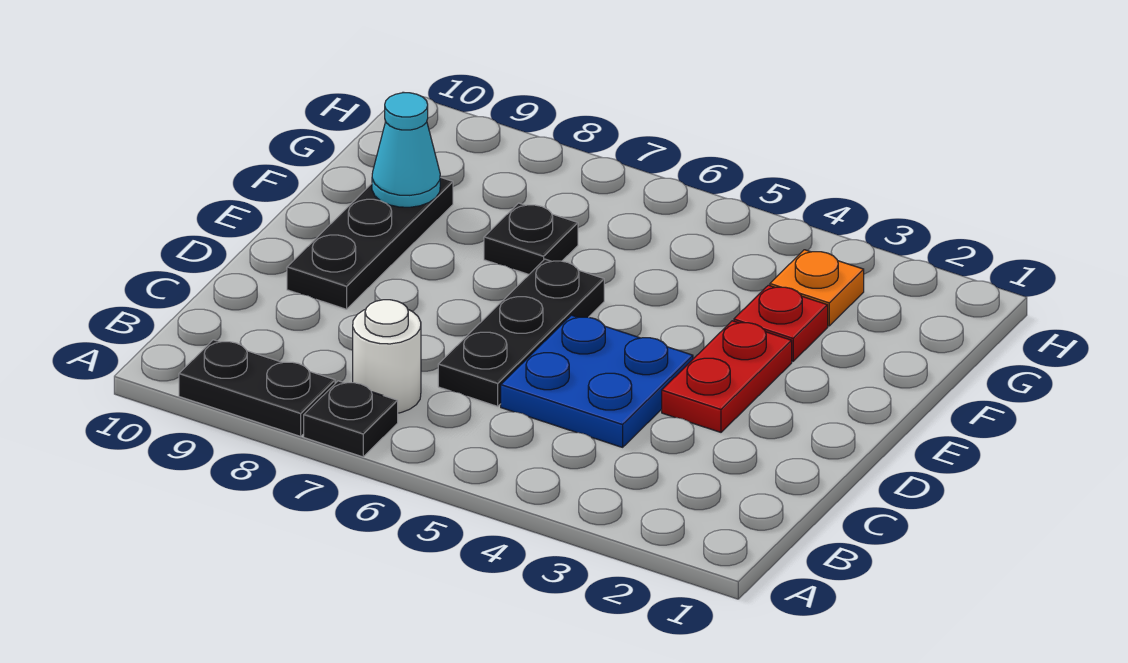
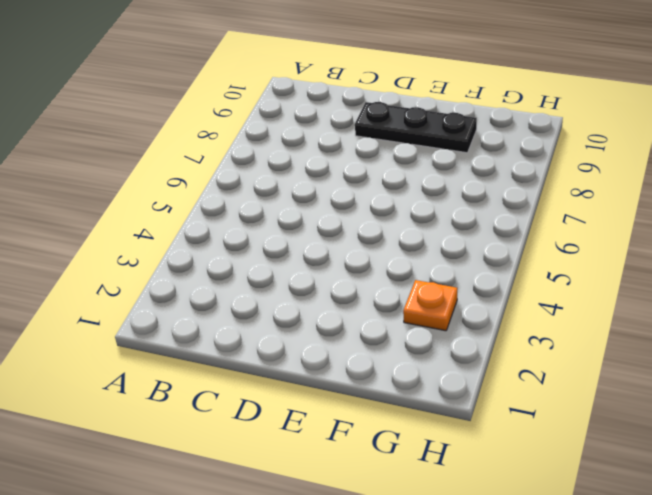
none -> black plate A7 level 1
none -> black plate A8:A9 level 1

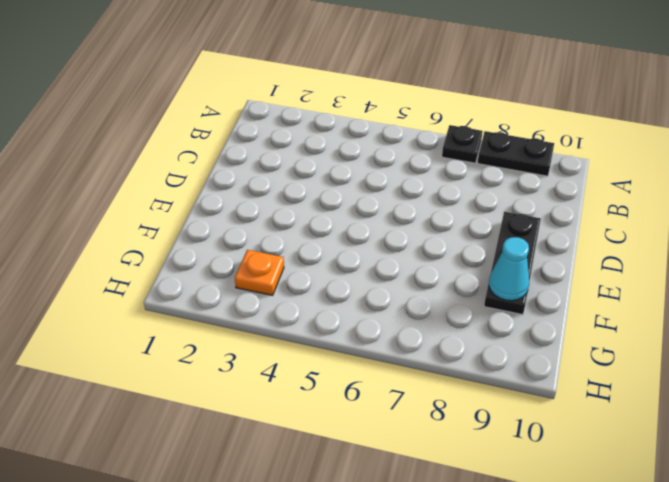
none -> white round brick B7 level 1
none -> blue plate C4:D5 level 1

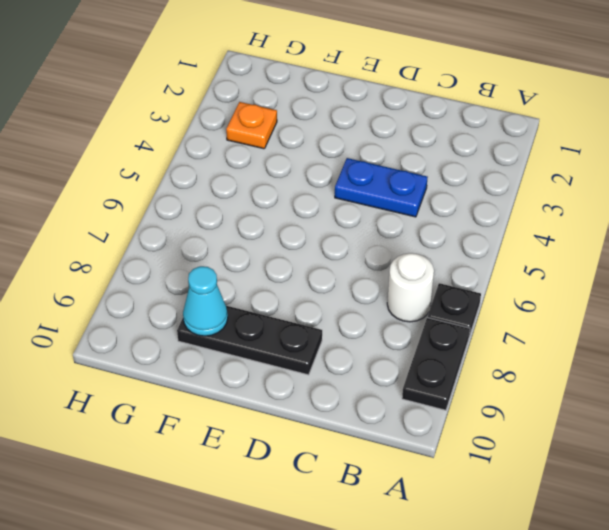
blue plate C4:D4 level 1 -> blue plate C4:D5 level 1
none -> black plate C6:E6 level 1
none -> red plate D3:E3 level 1

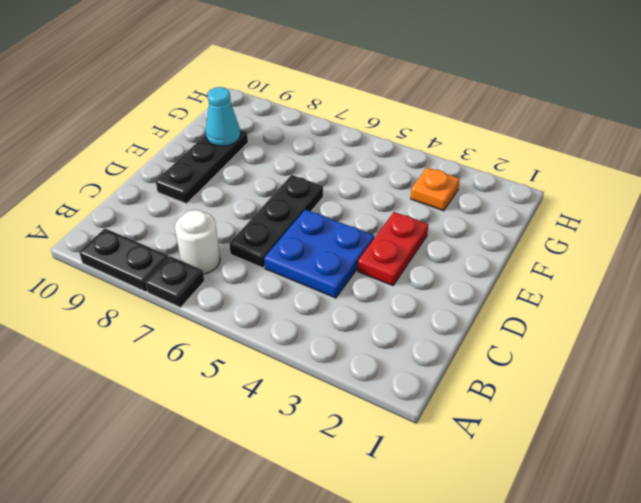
none -> red plate F3 level 1
none -> black plate F7 level 1

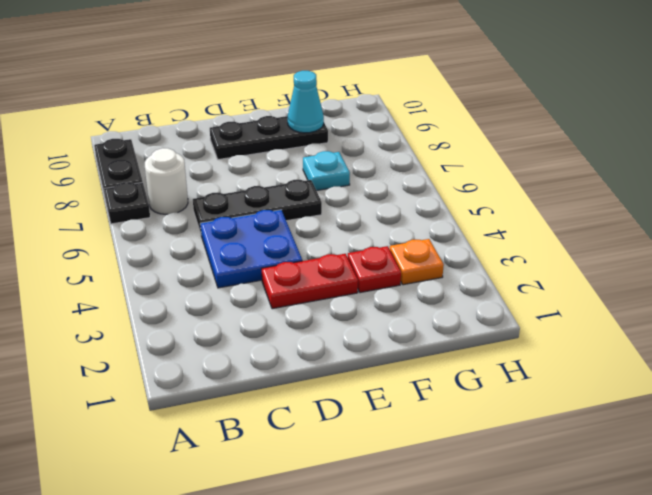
cyan plate F7 level 1 -> black plate F7 level 1

